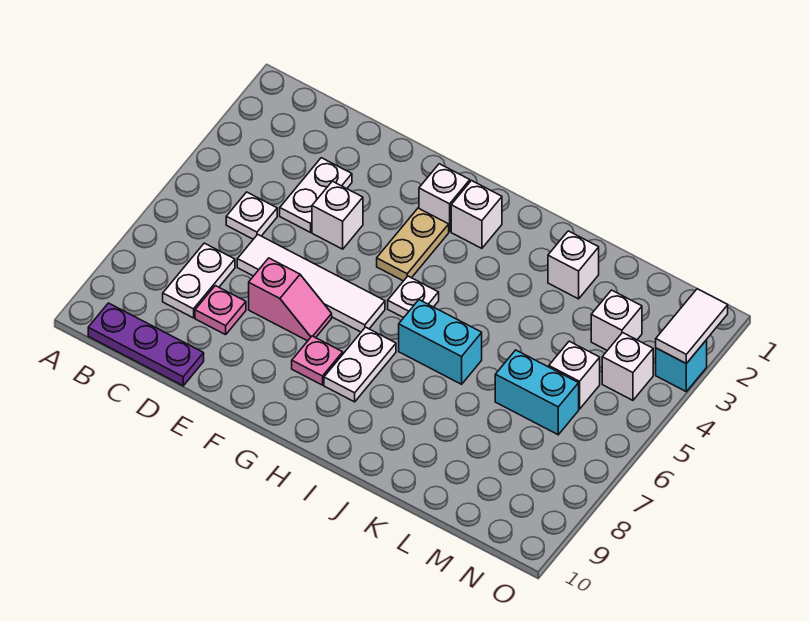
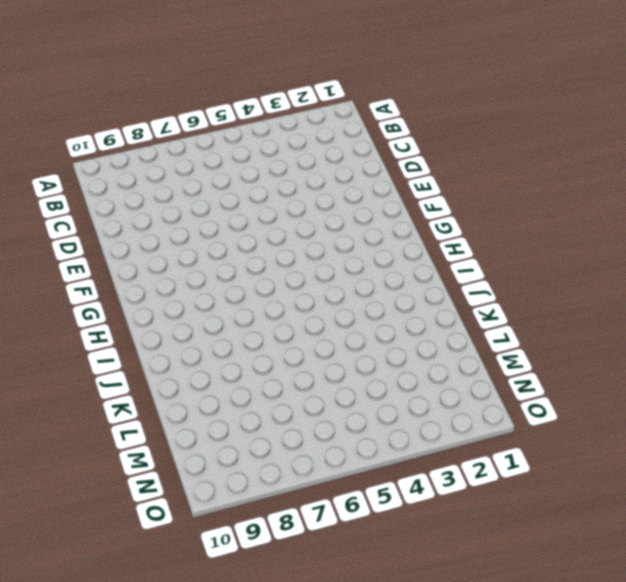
none -> purple plate B10:D10 level 1
none -> white plate C5 level 1
none -> white plate C7:C8 level 1

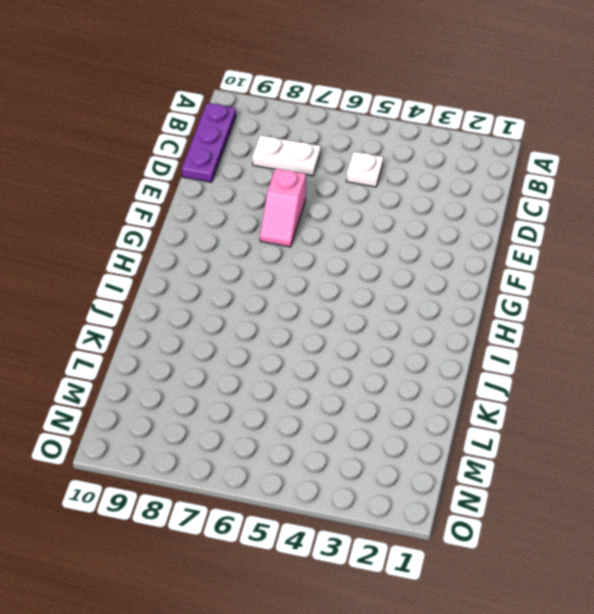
none -> white plate D3:D4 level 1
none -> white tile D6:G6 level 1
none -> pink plate D8 level 1

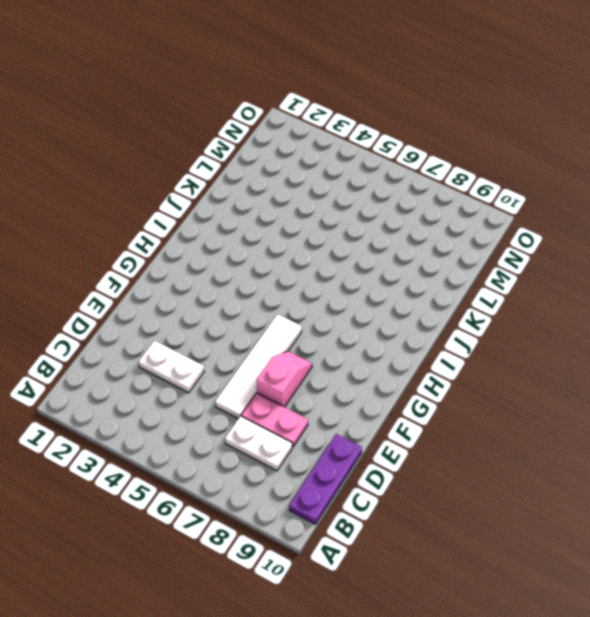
pink plate D7:D8 level 1 -> pink plate D8 level 1
none -> white plate C5 level 1
none -> white brick E4 level 1
none -> white brick G2 level 1

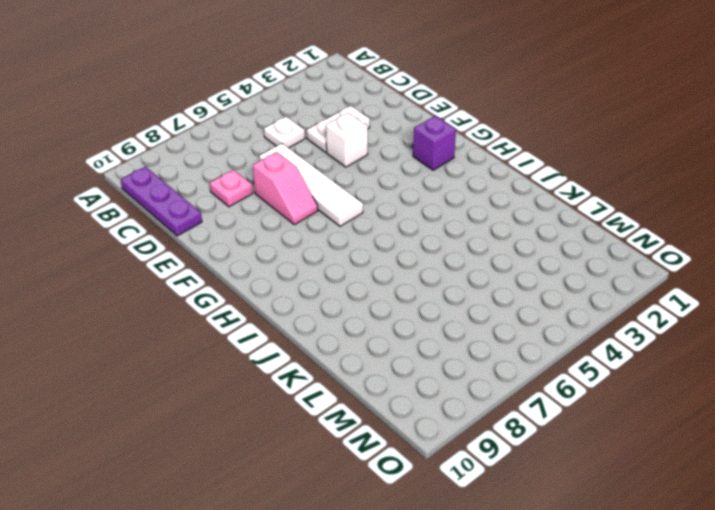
purple brick G2 level 1 -> white brick G2 level 1
none -> white plate C7:C8 level 1
none -> tan plate G3:G4 level 1
none -> pink plate G8 level 1

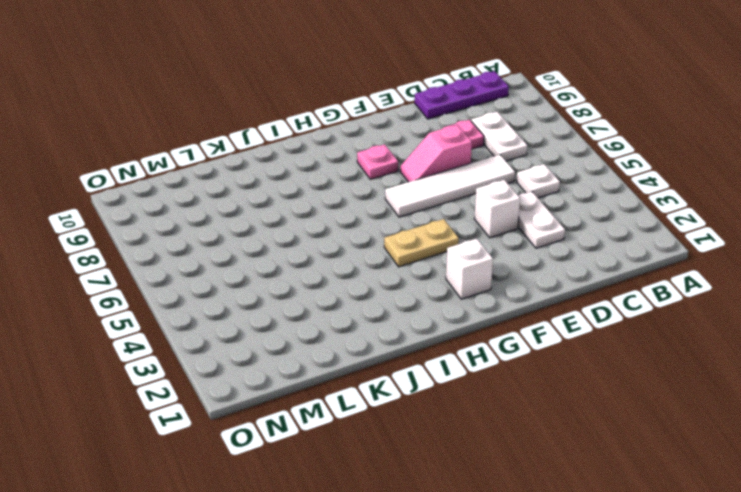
tan plate G4:H4 level 1 -> tan plate G3:G4 level 1
none -> white brick H2 level 1
none -> white plate H5 level 1
none -> white plate H7:H8 level 1

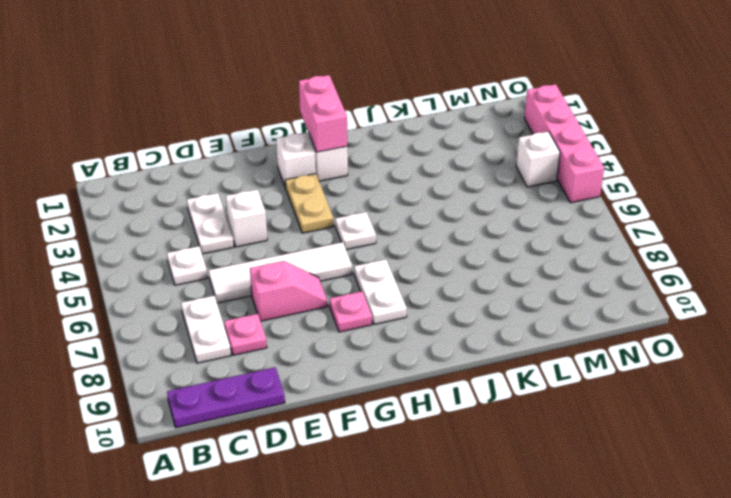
pink brick H1:H2 level 2 -> none
pink brick O2:O5 level 1 -> cyan brick O3 level 1
none -> cyan brick I6:J6 level 1
none -> white brick K2 level 1
none -> cyan brick L6:M6 level 1

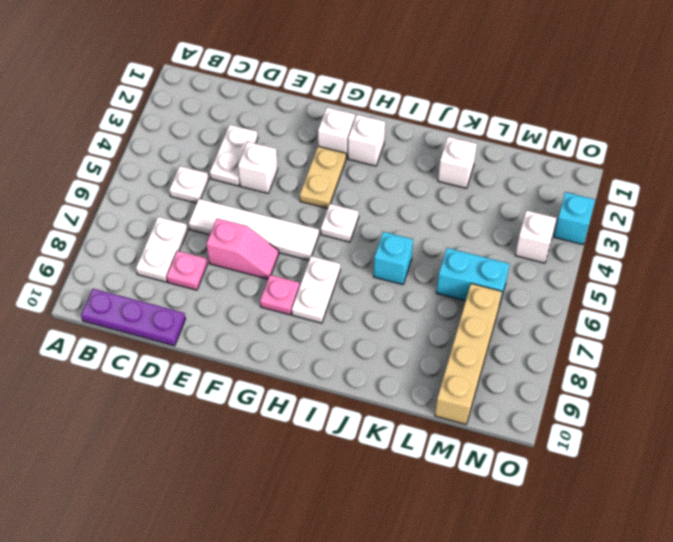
cyan brick J6 level 1 -> cyan brick I6:J6 level 1
tan brick M7:M10 level 1 -> none
none -> white brick M3 level 1
none -> white brick M5 level 1
none -> white tile O2:O3 level 2

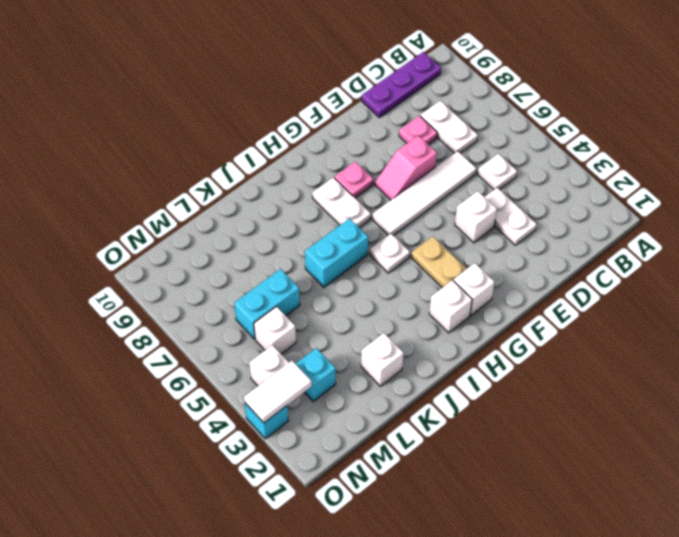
cyan brick M3 level 1 -> white brick M3 level 1
white tile N3:O3 level 2 -> white tile O2:O3 level 2

